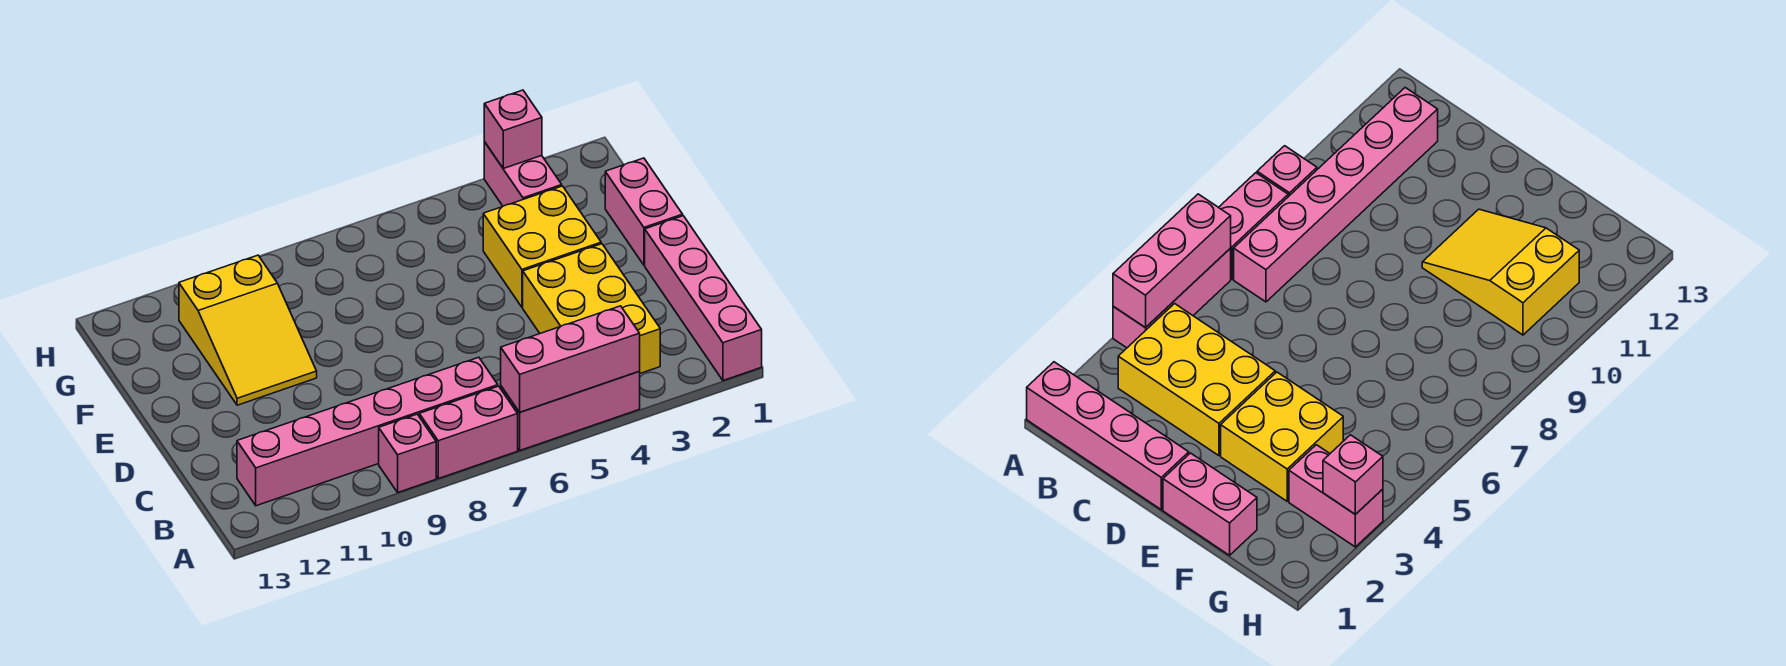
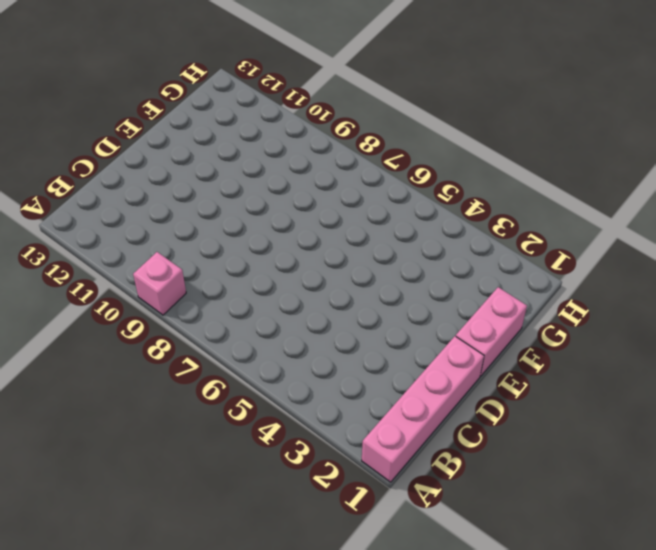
none -> pink brick A4:A6 level 1
none -> pink brick A7:A8 level 1
none -> yellow brick B3:D4 level 1

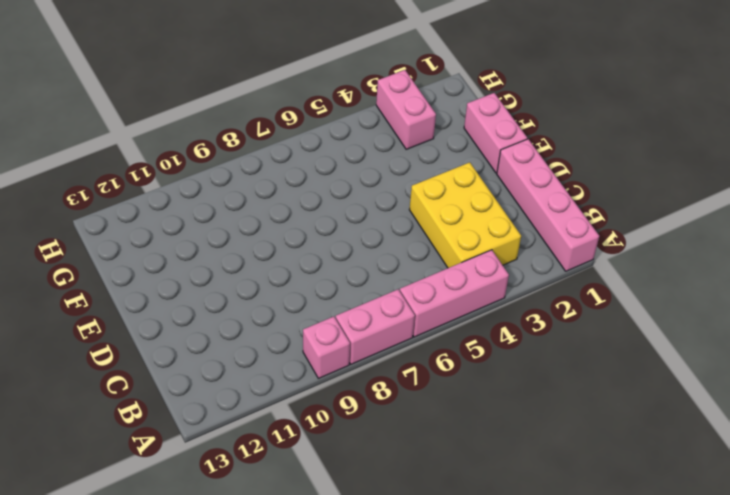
none -> pink brick B7:B12 level 1
none -> yellow brick E3:F4 level 1
none -> yellow slope E10:G11 level 1 top G

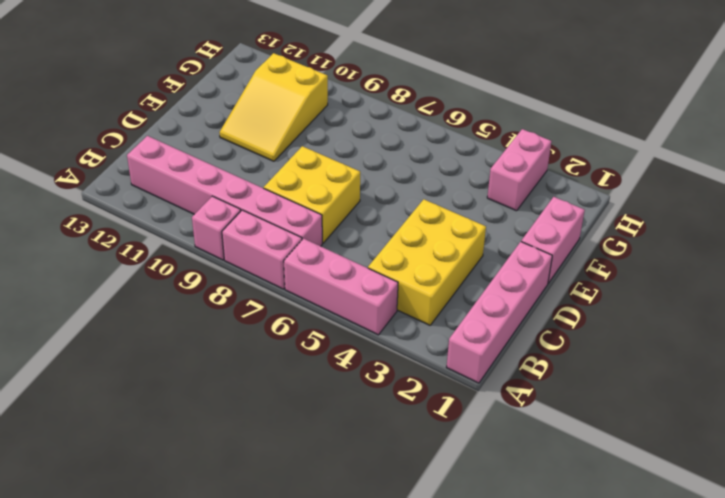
yellow brick C7:D8 level 1 -> yellow brick E3:F4 level 1
none -> pink brick A4:A6 level 2
none -> pink brick H3 level 2

